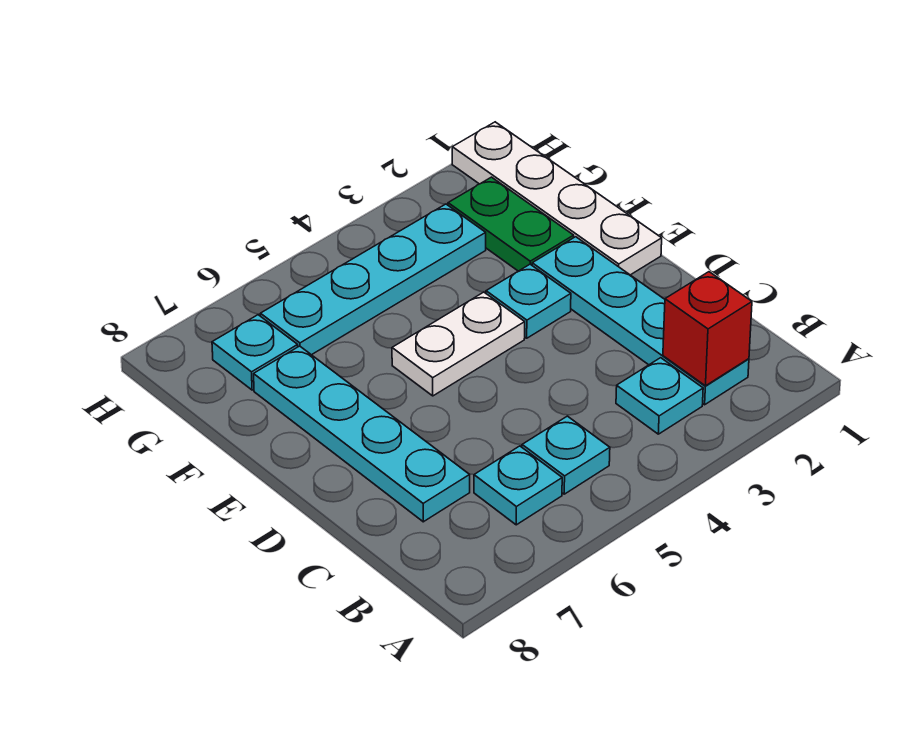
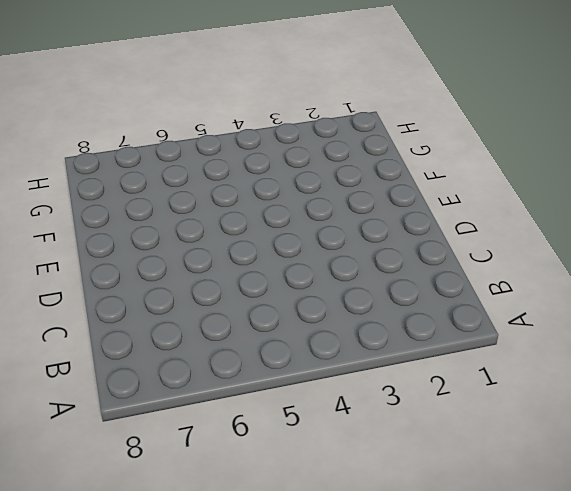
none -> cyan plate B2:E2 level 1
none -> cyan plate B3 level 1
none -> cyan plate B5 level 1

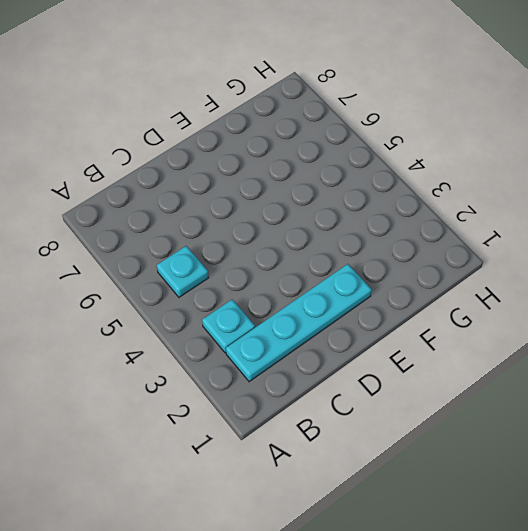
none -> cyan plate B6 level 1
none -> cyan plate C7:F7 level 1
none -> white plate E1:H1 level 1

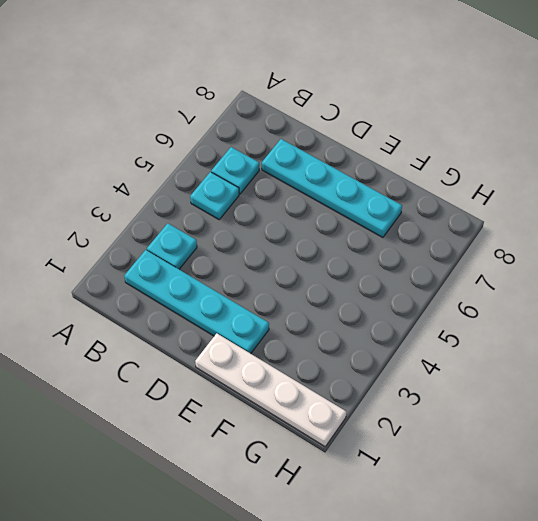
none -> cyan plate E3 level 1
none -> white plate E4:E5 level 1
none -> green plate F2:G2 level 1

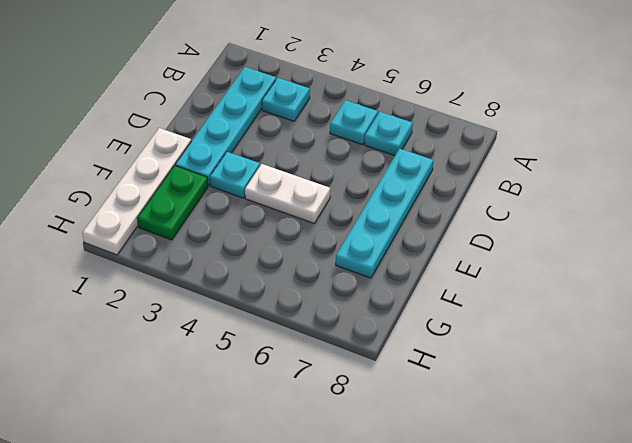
none -> cyan plate G3:G6 level 1
none -> cyan plate G7 level 1
none -> red brick B2 level 2

